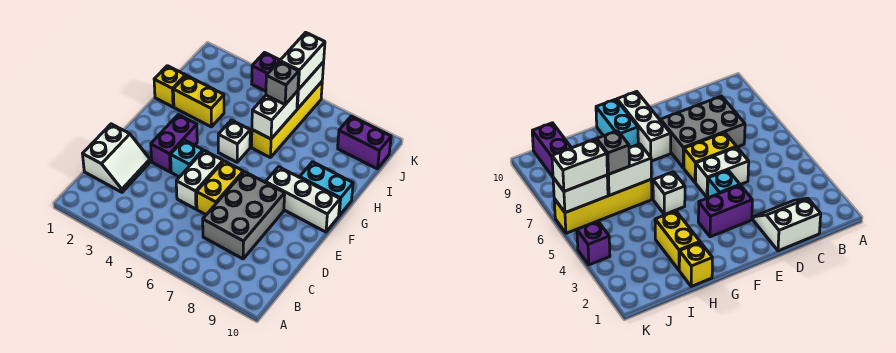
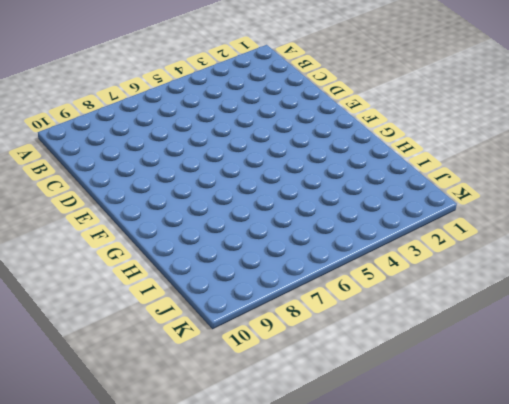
none -> white slope C1:D2 level 1 top 1
none -> grey brick C7:E8 level 1
none -> white brick D5:E5 level 1

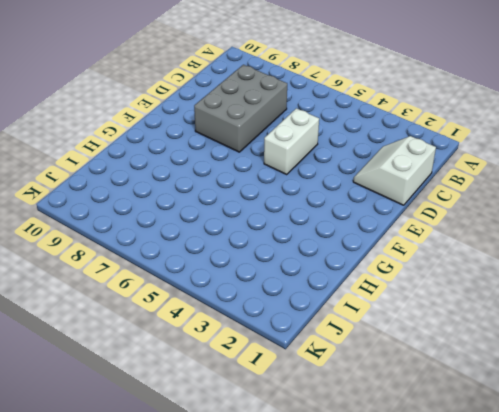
none -> yellow brick D6:E6 level 1
none -> purple brick E3:F3 level 1
none -> cyan brick E4 level 1

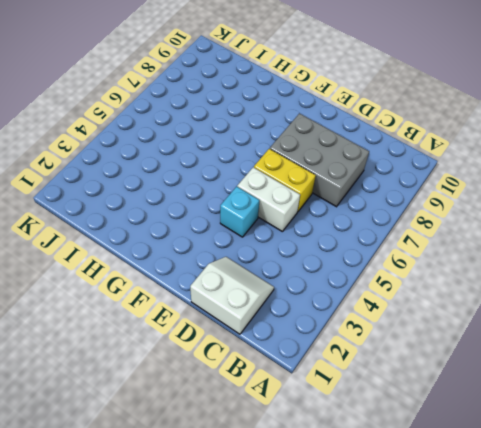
none -> purple brick E3:F3 level 1
none -> white brick F8:F10 level 1
none -> white brick G5 level 1

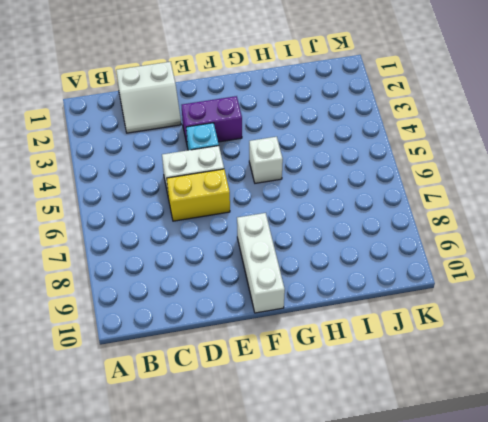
none -> grey brick C7:E8 level 1
none -> cyan brick G9:G10 level 1
none -> yellow brick H1 level 1

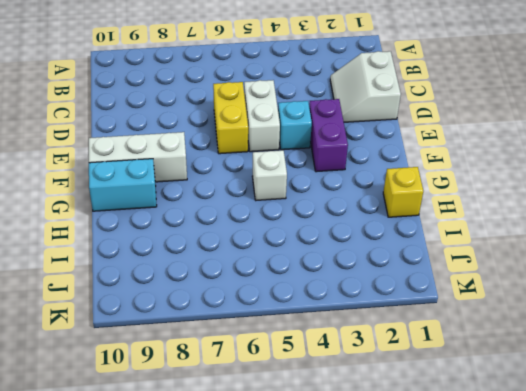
none -> grey brick C7:E8 level 1
none -> yellow brick H2:H3 level 1
none -> yellow brick H6:K6 level 1

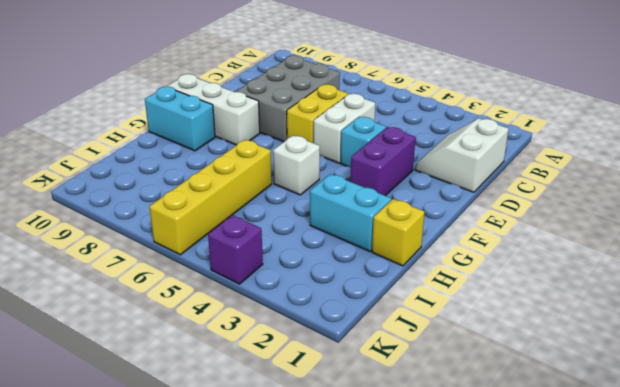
cyan brick H2:H3 level 1 -> yellow brick H2:H3 level 1
none -> purple brick J9:J10 level 1
none -> white brick H6:I6 level 2
none -> white brick J6:K6 level 2

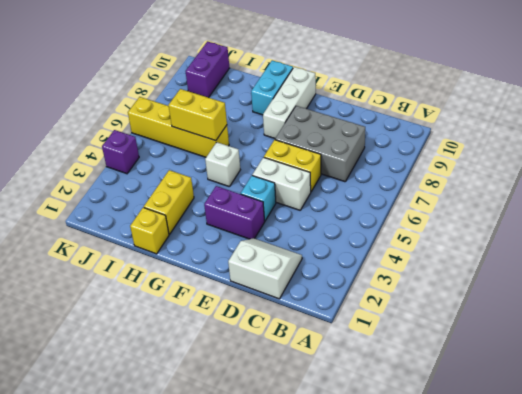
yellow brick H6:I6 level 2 -> white brick H6:I6 level 2
none -> white brick J6:K6 level 2
none -> grey brick I6 level 3
none -> white brick J6:K6 level 3

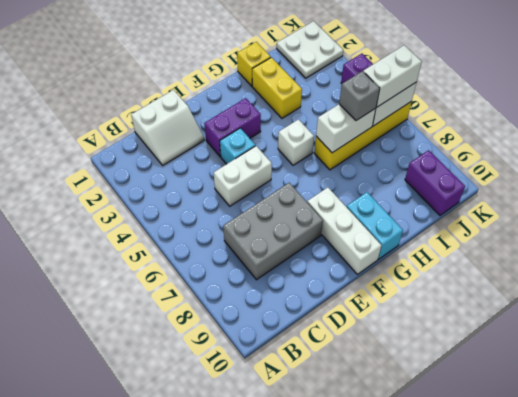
white plate J1:K2 level 1 -> none
none -> yellow brick D6:E6 level 1

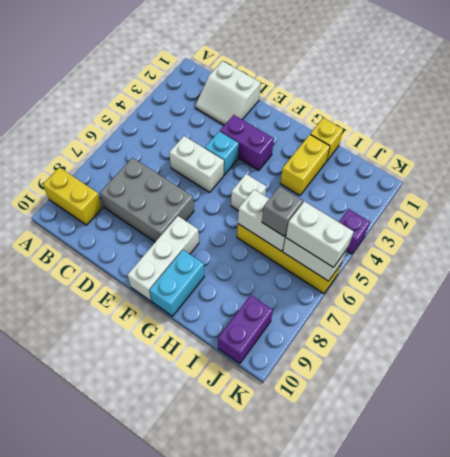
yellow brick A9:B9 level 1 -> yellow brick D6:E6 level 1

